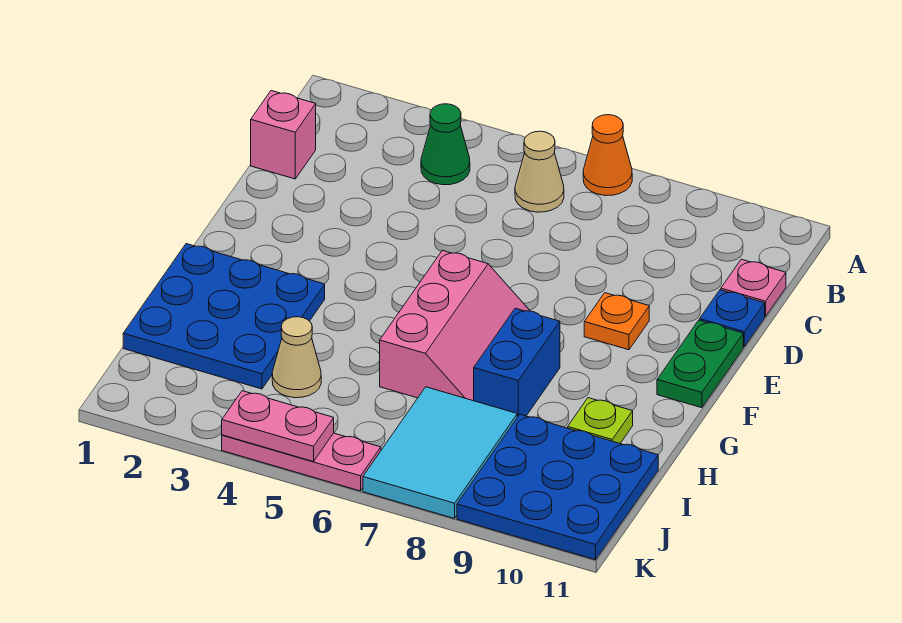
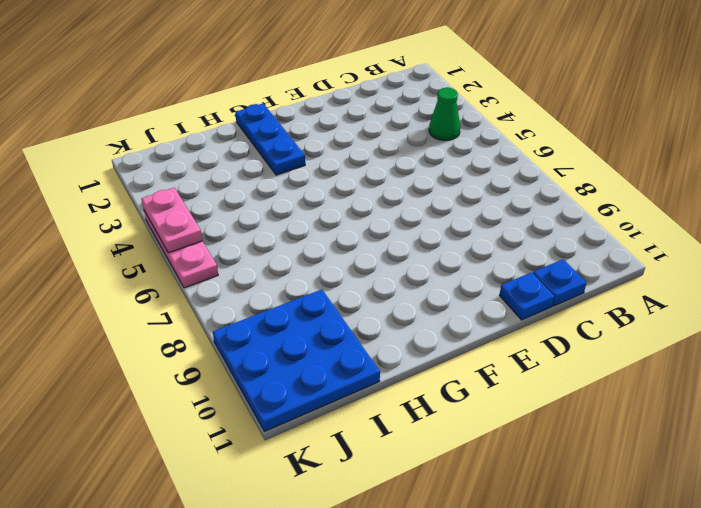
blue plate C11 level 1 -> pink plate C11 level 1
blue plate G1:G3 level 1 -> blue plate G1:I3 level 1
none -> orange cone A7 level 1
none -> tan cone B6 level 1
none -> pink brick C1 level 1

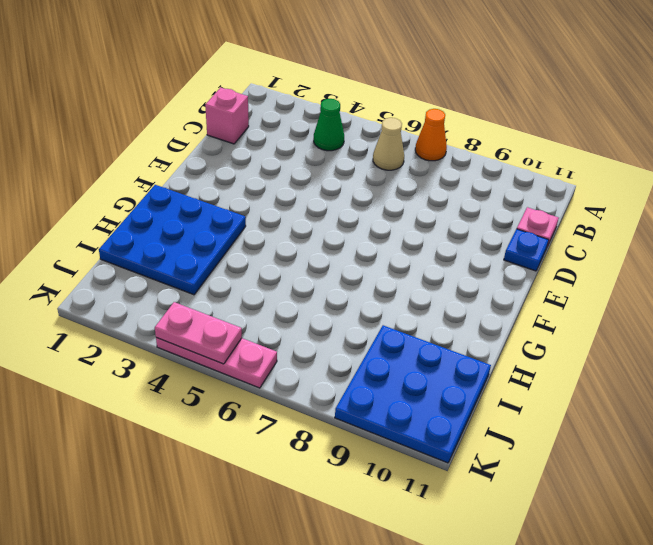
none -> orange plate E9 level 1
none -> green plate E11:F11 level 1
none -> pink slope F6:H7 level 1 top 6

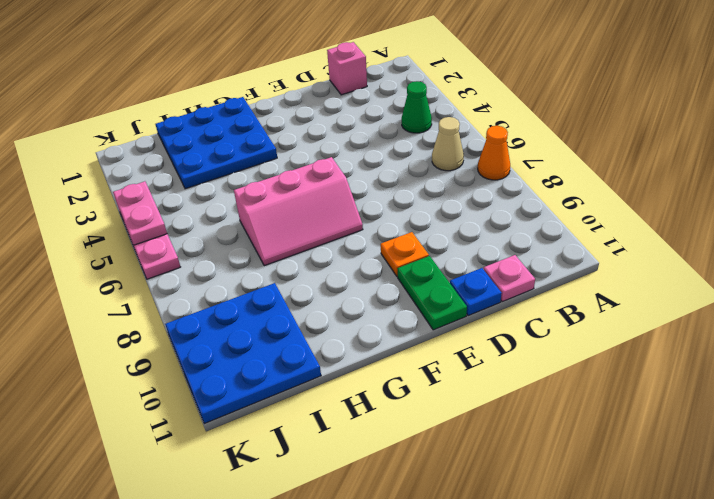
green plate E10:E11 level 1 -> green plate E11:F11 level 1
none -> blue brick G8:H8 level 1
none -> lime plate H10 level 1
none -> tan cone I4 level 1

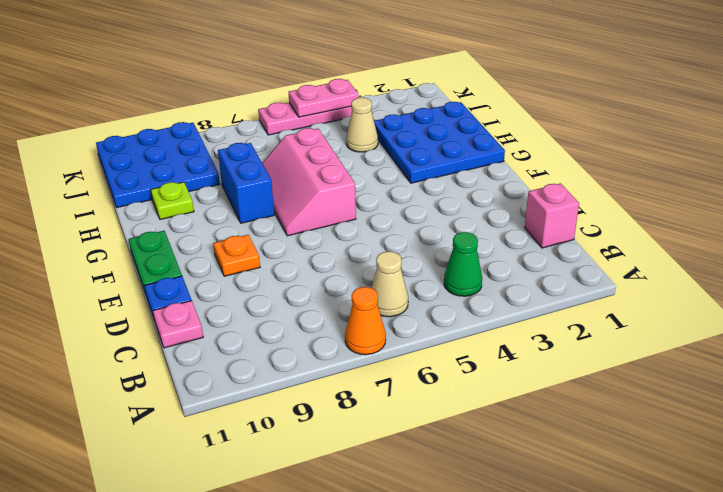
none -> cyan tile I7:K8 level 1

